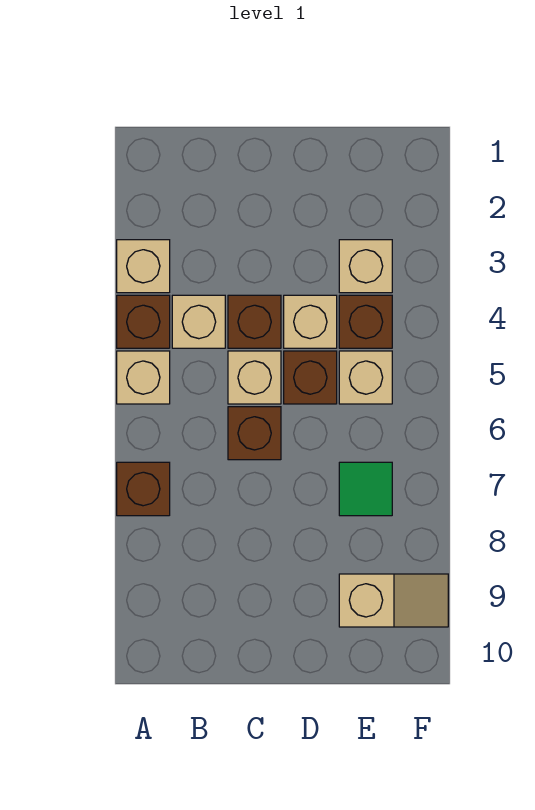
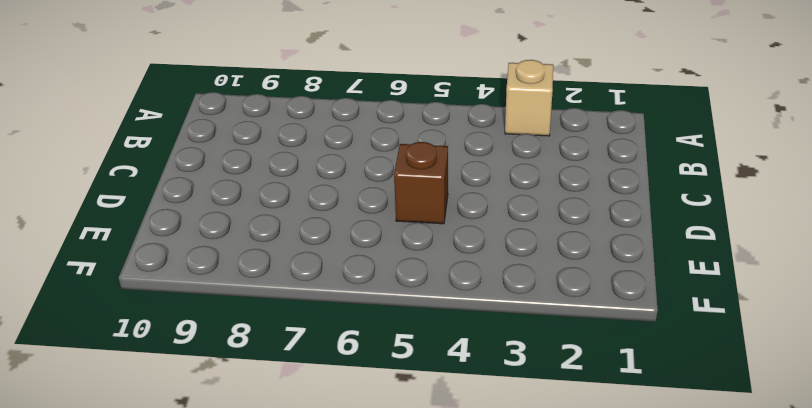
none -> brown brick A4 level 1
none -> tan brick A5 level 1
none -> brown brick A7 level 1

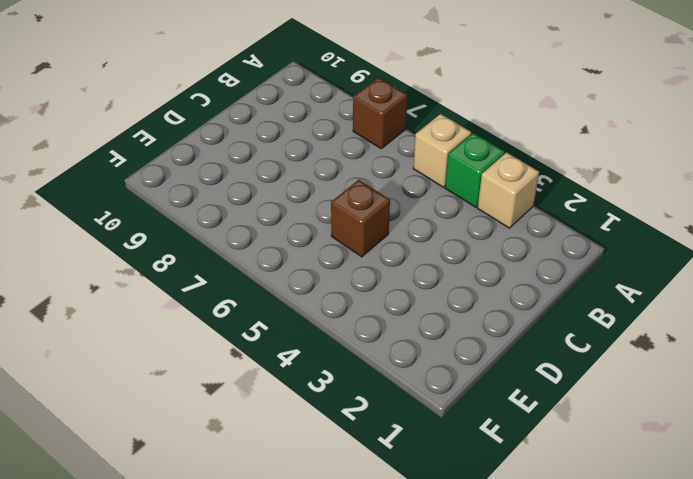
green brick A4 level 1 -> brown brick A4 level 1
none -> tan brick B4 level 1
none -> brown brick C4 level 1
none -> tan brick C5 level 1

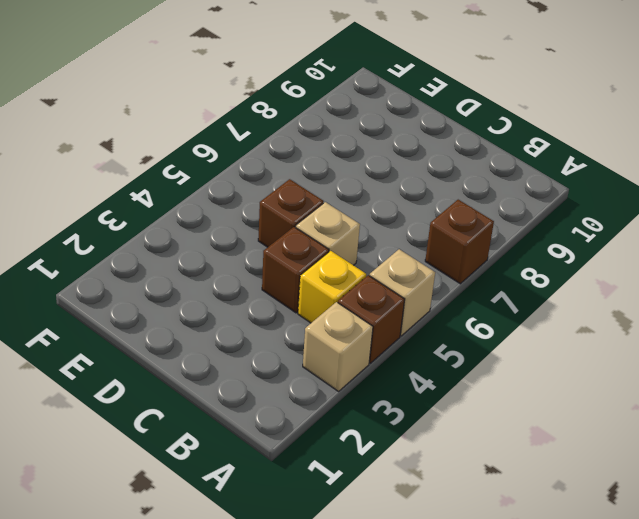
yellow brick B4 level 1 -> tan brick B4 level 1
none -> brown brick C6 level 1
none -> tan brick D4 level 1
none -> tan brick E3 level 1

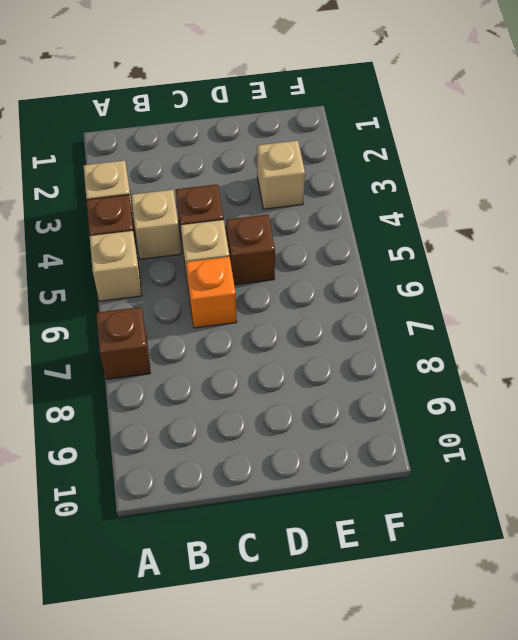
orange brick C6 level 1 -> brown brick C6 level 1
none -> tan brick D4 level 1
none -> brown brick E4 level 1
none -> tan brick E5 level 1

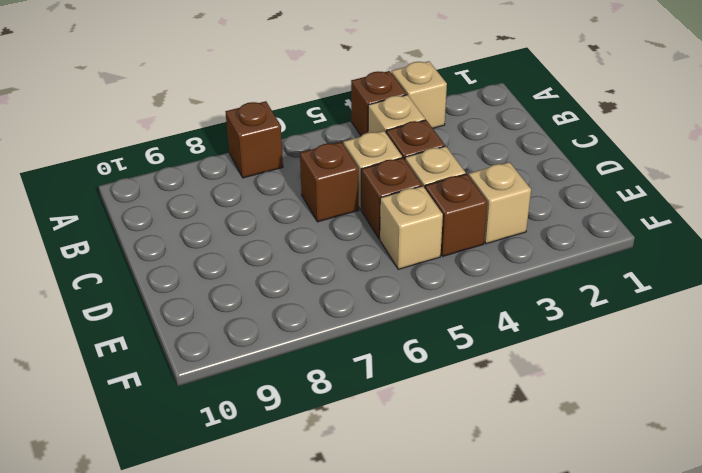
none -> tan brick A5 level 1
none -> green tile E7 level 1
none -> tan slope E9:F9 level 1 top E

